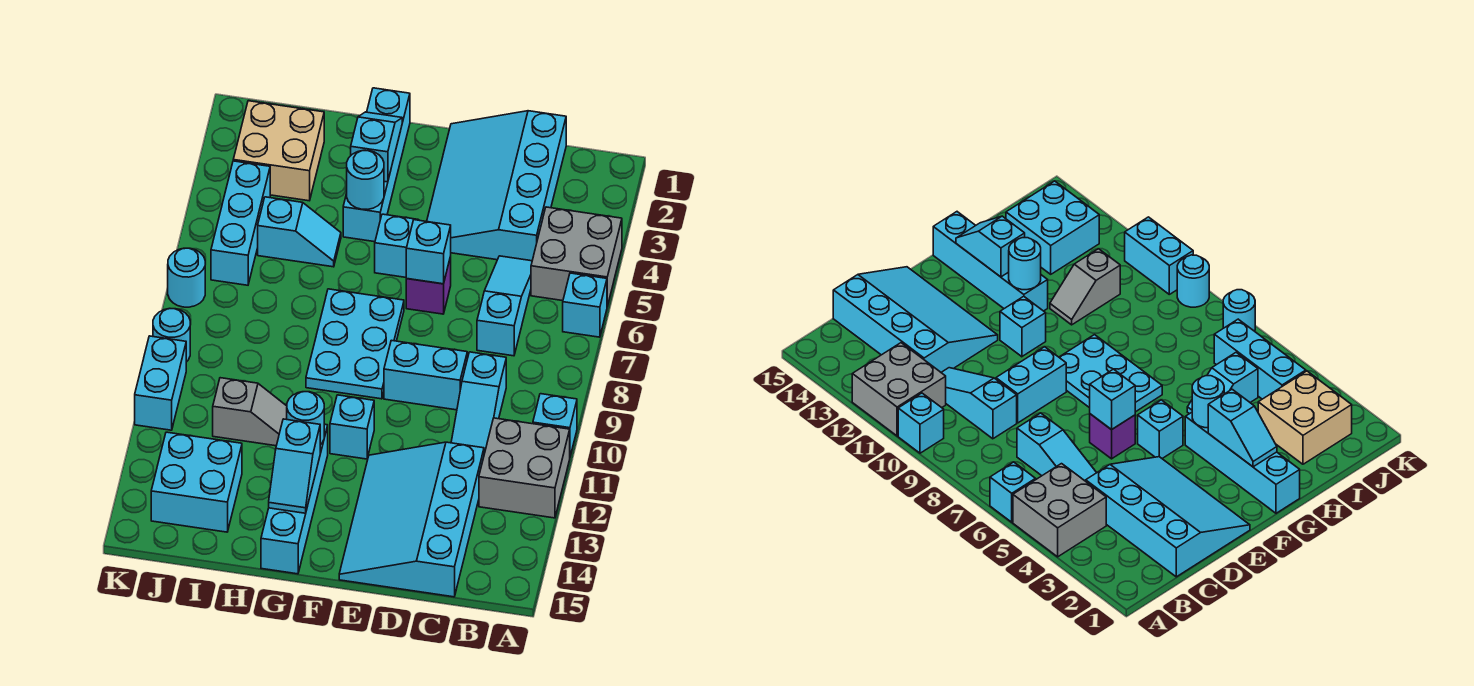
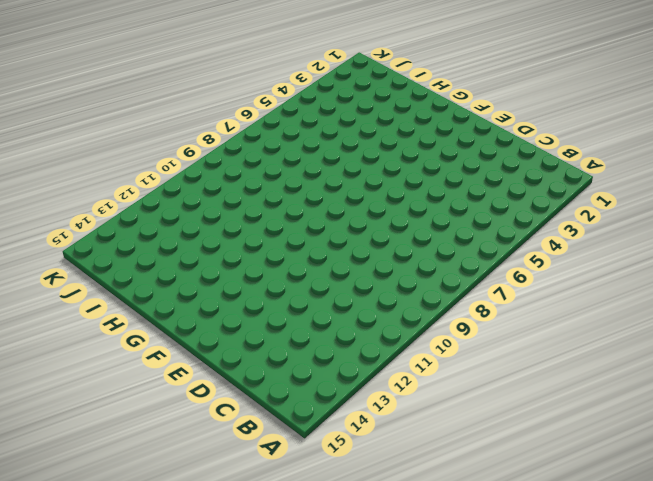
none -> grey brick A4:B5 level 1
none -> cyan brick A6 level 1
none -> cyan brick A10 level 1

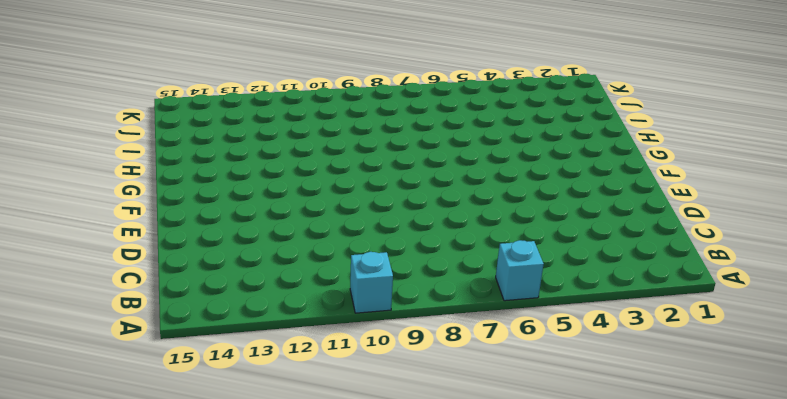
none -> grey brick A4:B5 level 1
none -> grey brick A11:B12 level 1
none -> cyan slope C1:E4 level 1 top C

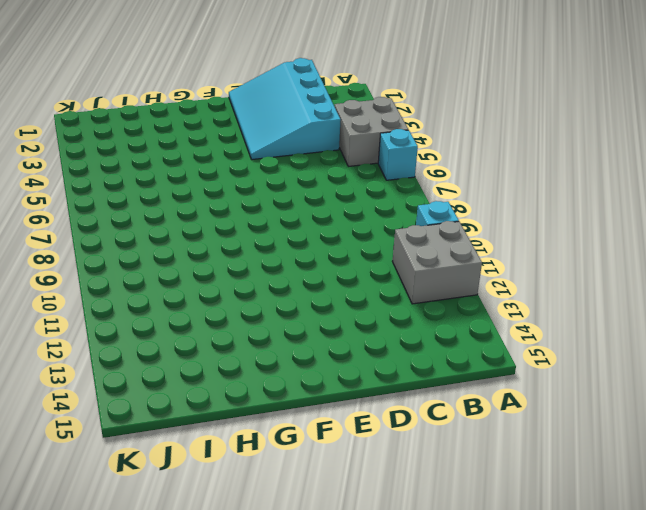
none -> cyan slope C5:C7 level 1 top 7
none -> cyan slope C9:C11 level 1 top 9
none -> cyan slope C12:E15 level 1 top C

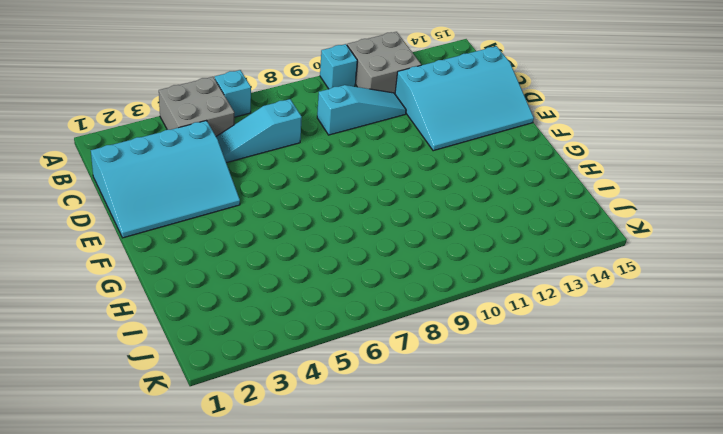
none -> cyan brick D9:E9 level 1
none -> purple brick E6 level 1
none -> cyan brick F5 level 1

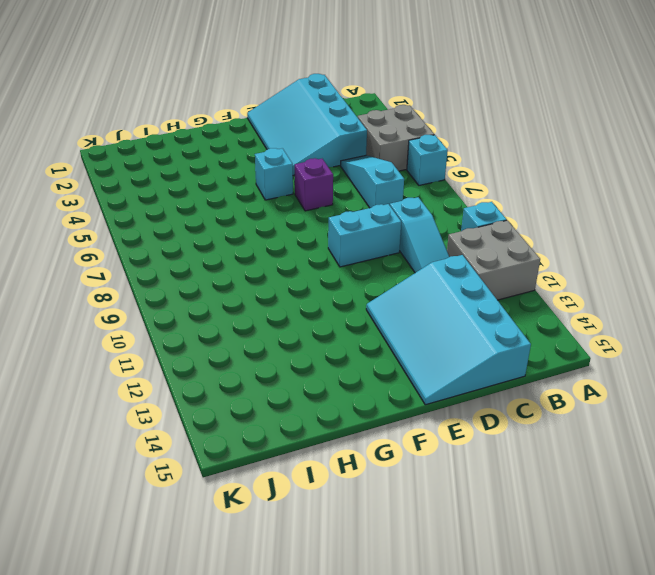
none -> cyan plate F7:G9 level 1
none -> cyan brick F11 level 1
none -> cyan brick G1:G4 level 1

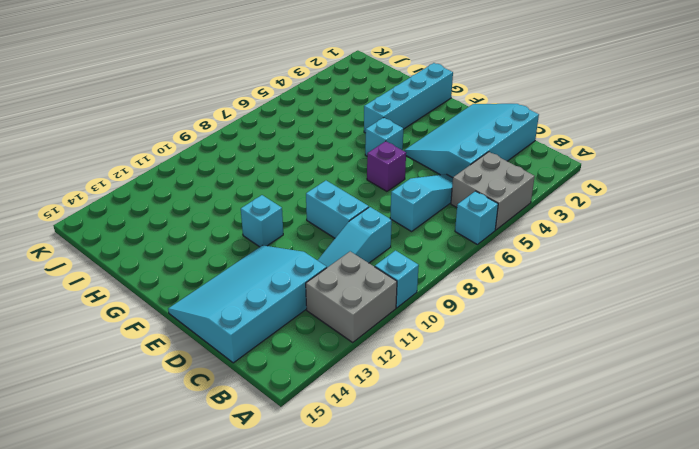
none -> cyan plate F7:G9 level 1
none -> cyan brick G12:G15 level 1
none -> cyan slope H5:I5 level 1 top I

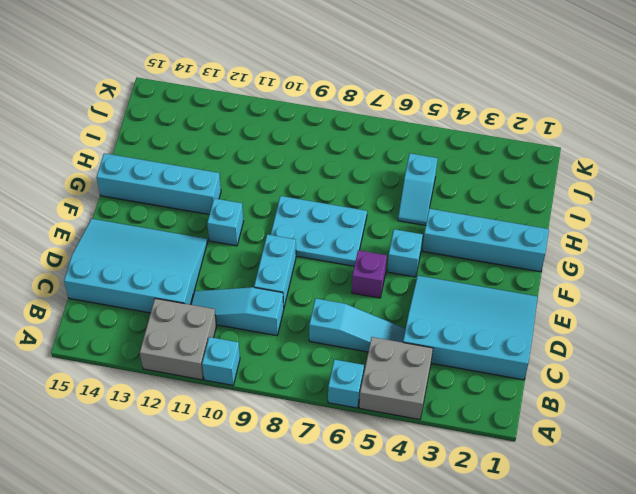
none -> grey slope H11:I11 level 1 top I
none -> tan brick I2:J3 level 1
none -> cyan brick I13:J14 level 1

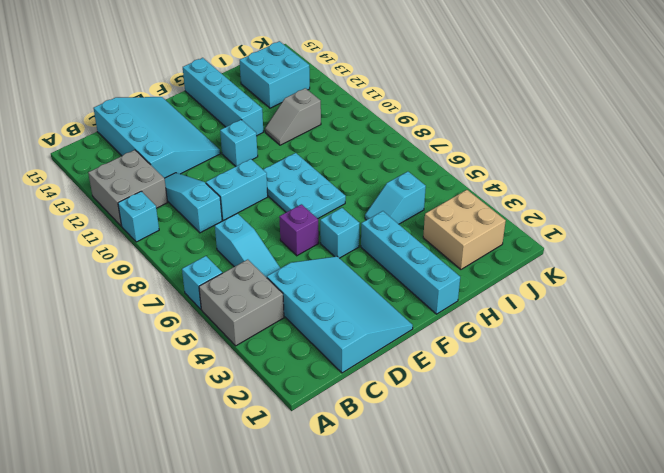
none -> cyan brick J4:J6 level 1
none -> cyan round brick K7 level 1
none -> cyan round brick K9 level 1

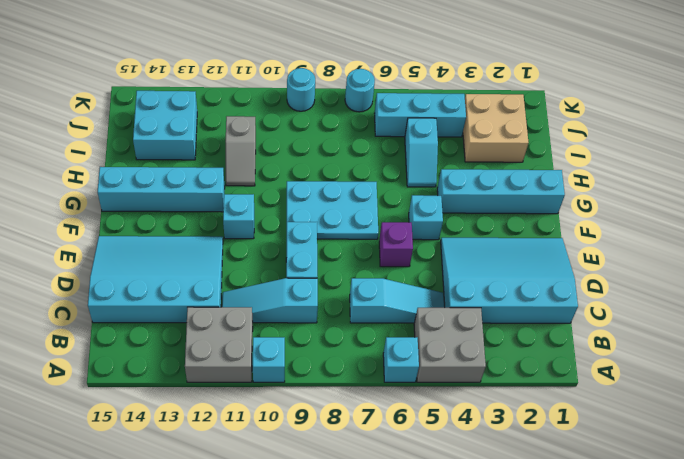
none -> cyan brick K10:K11 level 1
none -> cyan brick E6 level 2
none -> cyan slope G2:G3 level 2 top 3

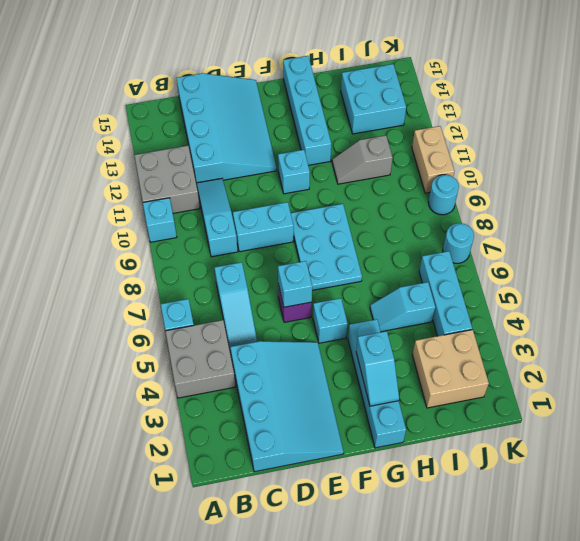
tan brick K10:K11 level 1 -> cyan brick K10:K11 level 1
none -> cyan round brick G4 level 2
none -> cyan round brick G12 level 2
none -> cyan slope G13:G14 level 2 top 13

